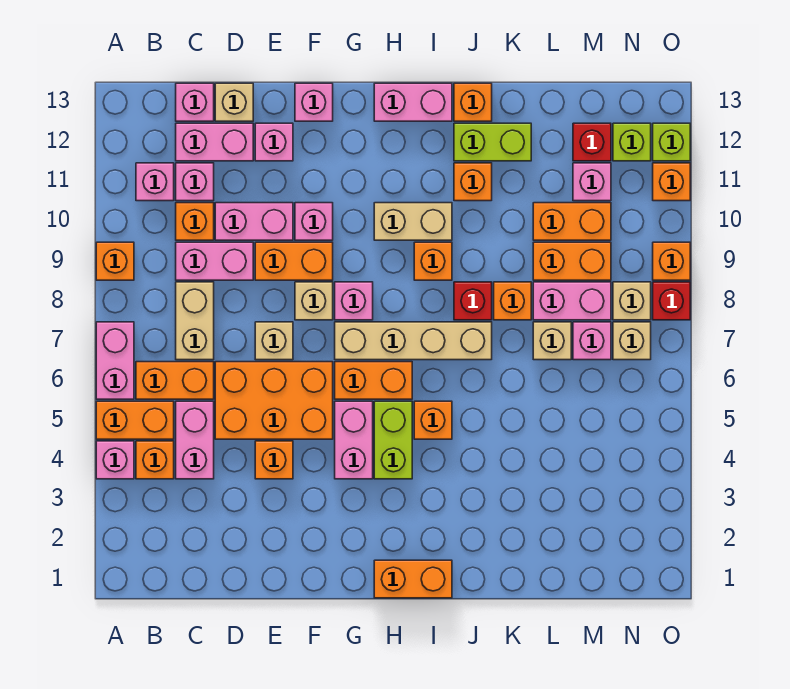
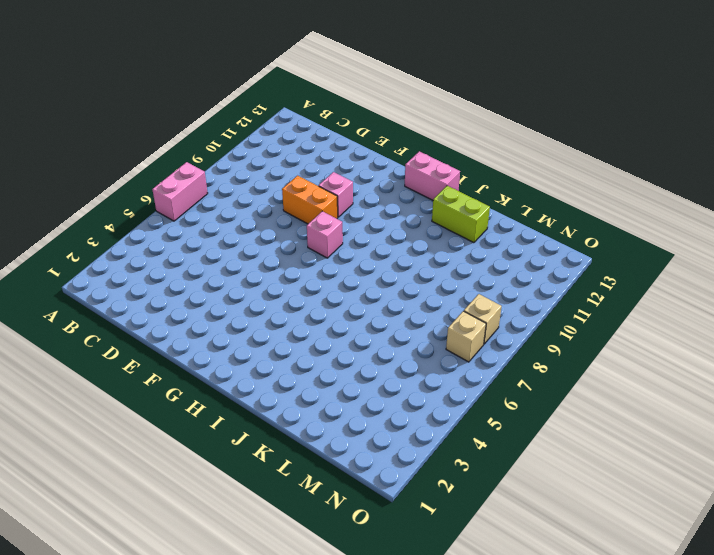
none -> pink brick A4 level 1
none -> orange brick A5:B5 level 1
none -> orange brick A9 level 1
none -> orange brick B4 level 1

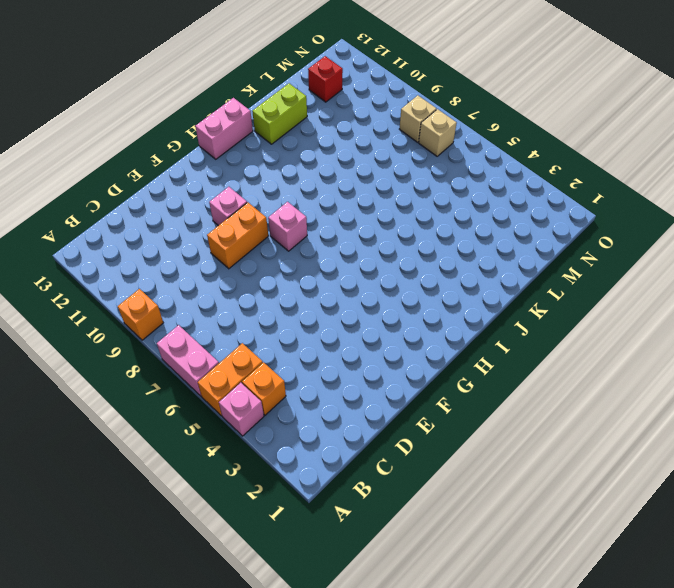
none -> orange brick B6:C6 level 1
none -> pink brick B11 level 1
none -> pink brick C4:C5 level 1
none -> tan brick C7:C8 level 1

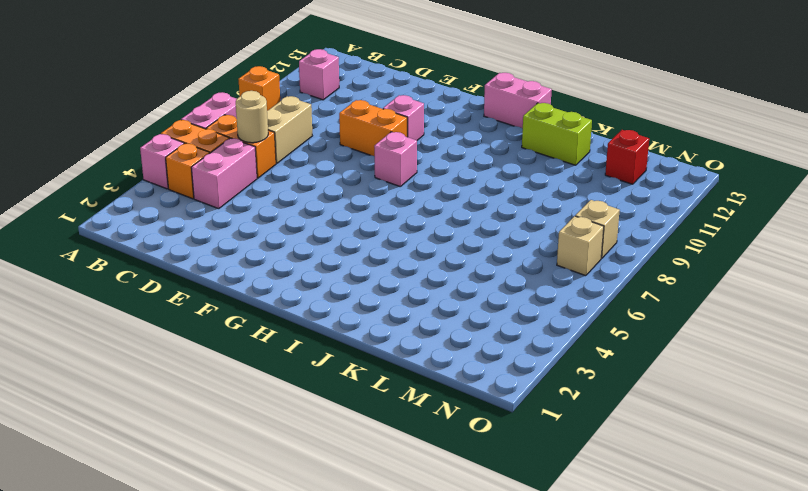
tan round brick C6 level 2 -> none
none -> pink brick C9:D9 level 1
none -> orange brick C10 level 1
none -> pink brick C11 level 1
none -> pink brick C12:D12 level 1

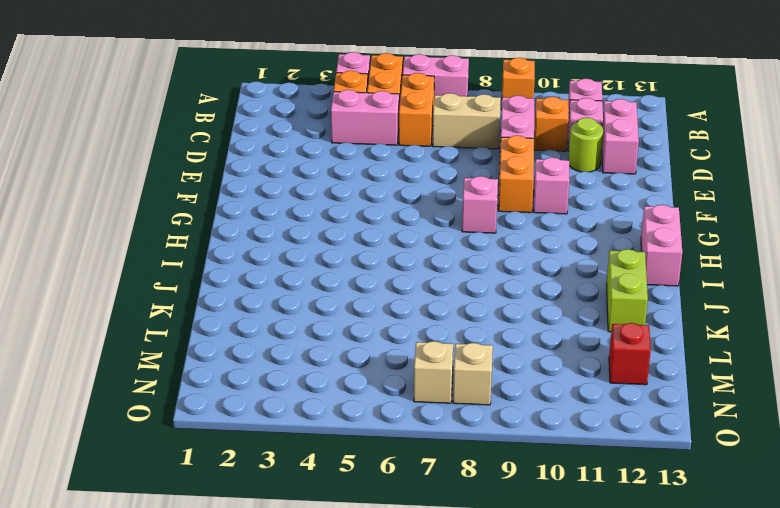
lime round brick D11 level 1 -> none
none -> pink brick C13 level 1
none -> orange brick D5:F6 level 1
none -> pink brick D10:E10 level 1
none -> tan brick D13 level 1

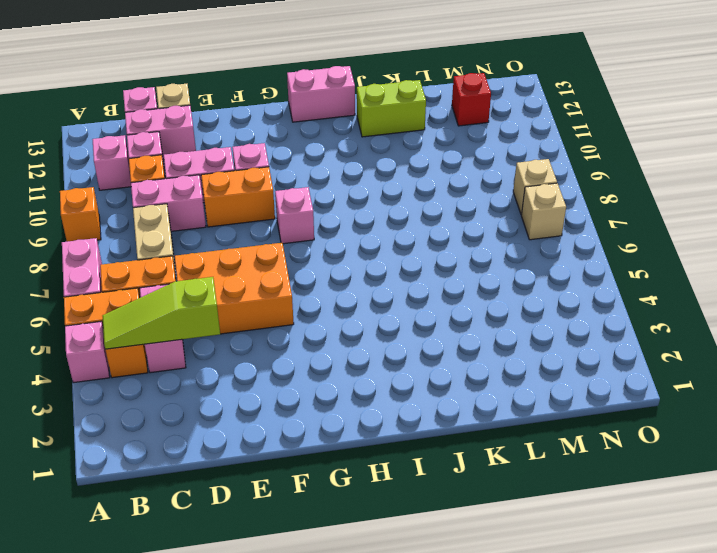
lime slope B4:D4 level 2 top D -> none
none -> orange brick E4 level 1
none -> tan brick E7 level 1
none -> pink brick E12 level 1
none -> tan brick F8 level 1

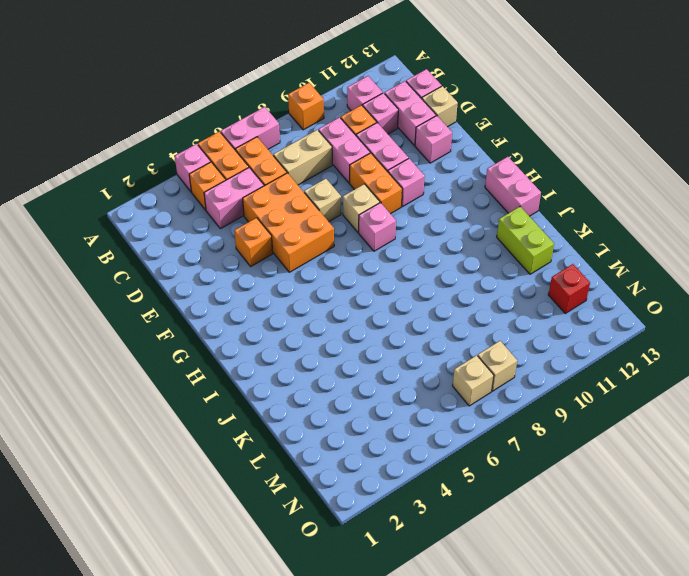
none -> pink brick F13 level 1
none -> pink brick G4:G5 level 1
none -> orange brick G6:H6 level 1
none -> tan brick G7:J7 level 1

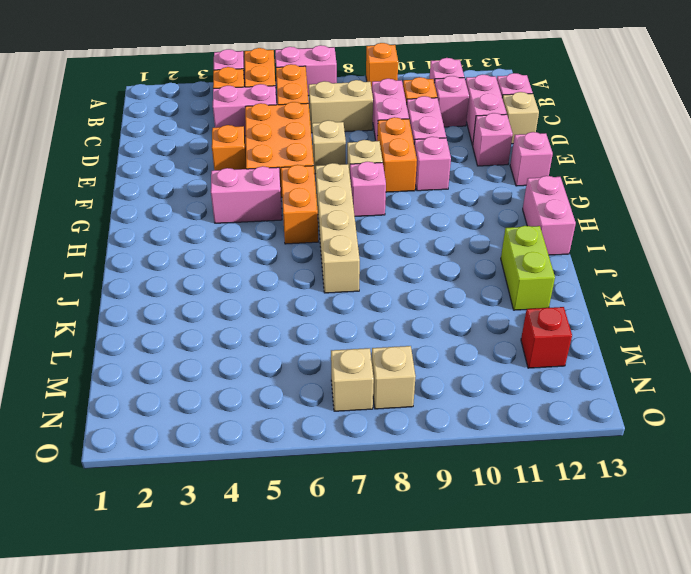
none -> orange brick H1:I1 level 1
none -> lime brick H4:H5 level 1
none -> tan brick H10:I10 level 1
none -> orange brick I5 level 1

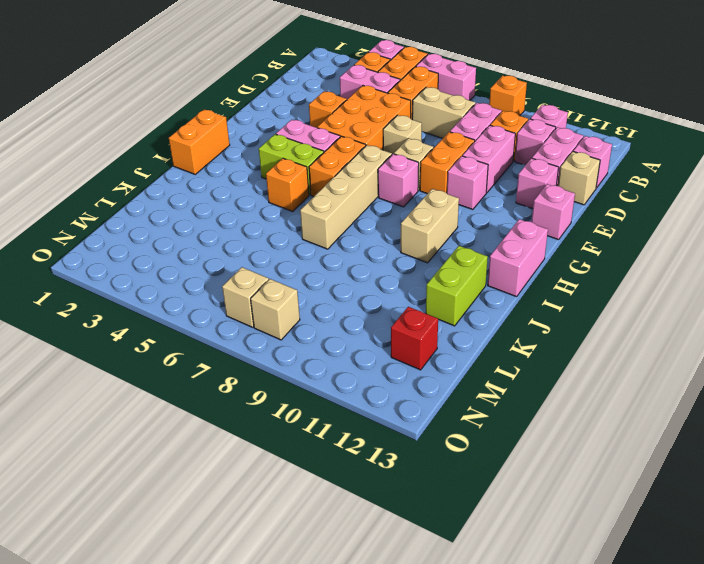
none -> orange brick I9 level 1
none -> red brick J8 level 1
none -> orange brick J11 level 1
none -> orange brick J13 level 1

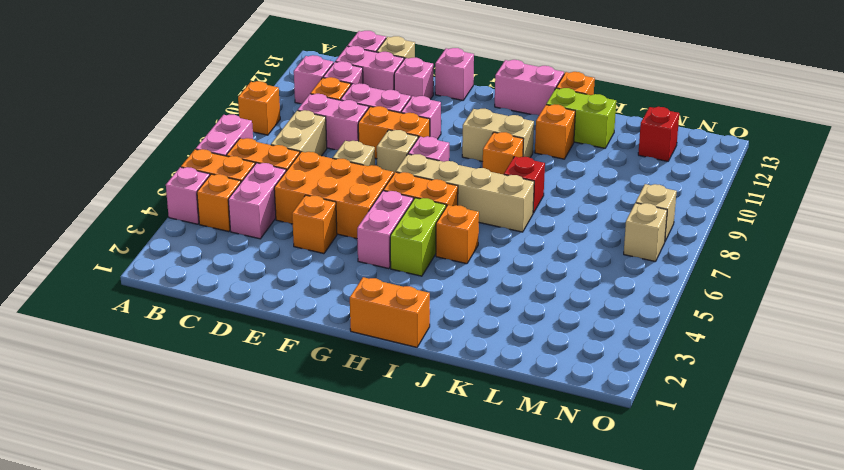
none -> orange brick K8 level 1
none -> tan brick L7 level 1
none -> pink brick L8:M8 level 1
none -> orange brick L9:M9 level 1

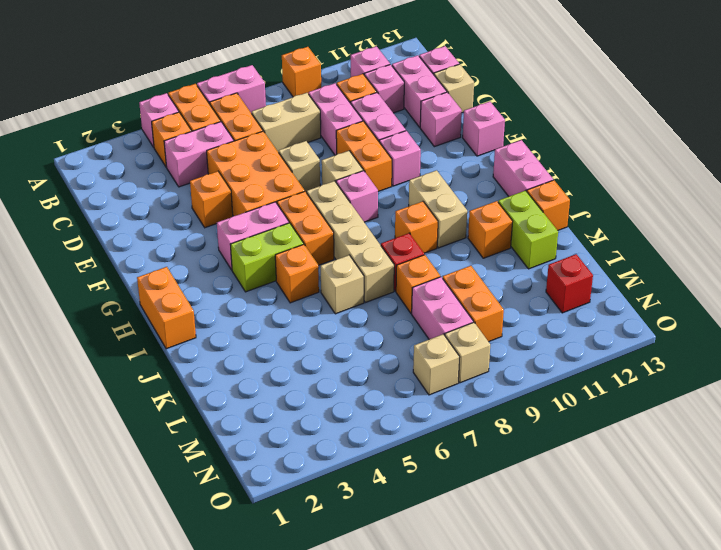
tan brick J6 level 1 -> tan brick L7 level 1
none -> orange brick L10:M10 level 1
none -> pink brick M7 level 1
none -> pink brick M11 level 1
none -> lime brick N12 level 1

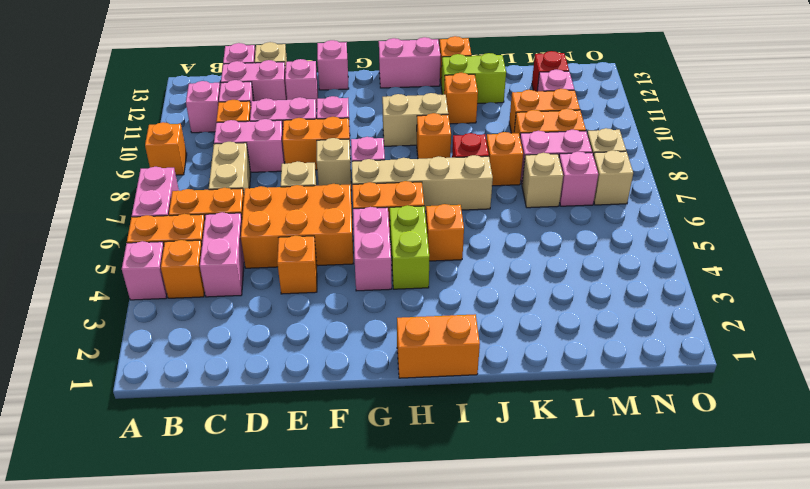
none -> lime brick N12 level 1
none -> red brick O8 level 1
none -> orange brick O9 level 1
none -> orange brick O11 level 1

